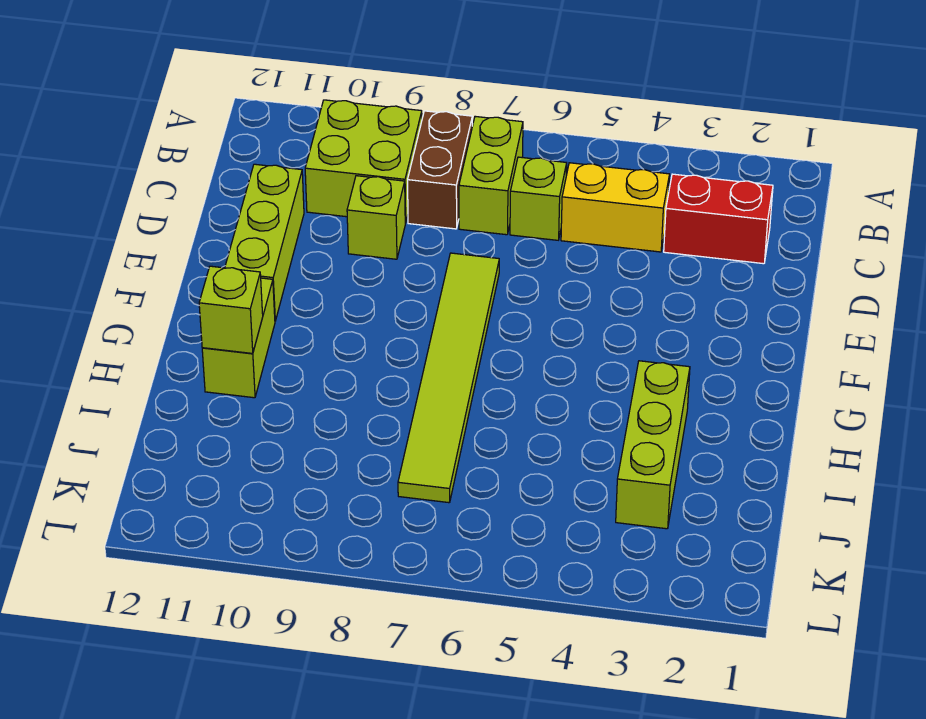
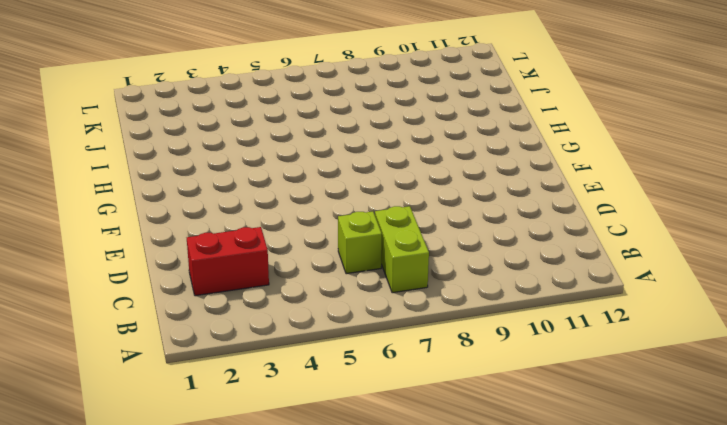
none -> brown brick B8:C8 level 1
none -> lime brick B9:C10 level 1
none -> yellow brick C4:C5 level 1

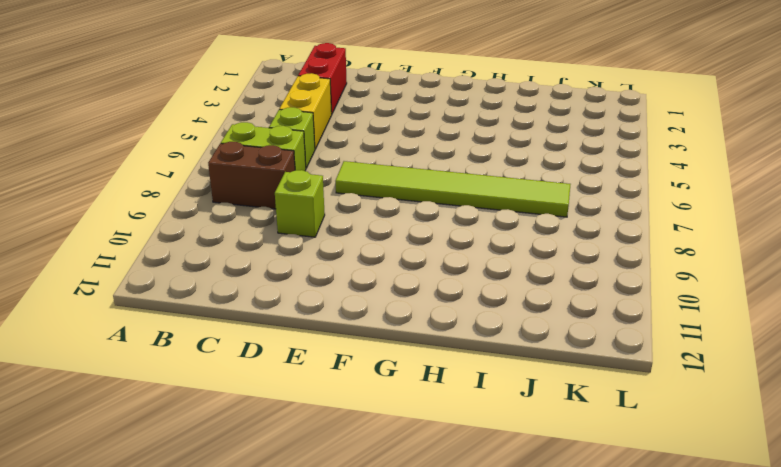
none -> lime brick B9:C10 level 1
none -> lime brick D11:F11 level 1
none -> lime brick G11:H11 level 1

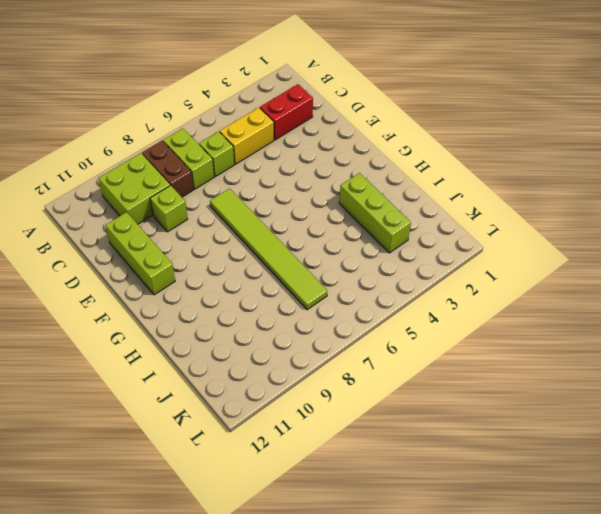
none -> lime brick G11:H11 level 1
none -> lime brick H11 level 2

